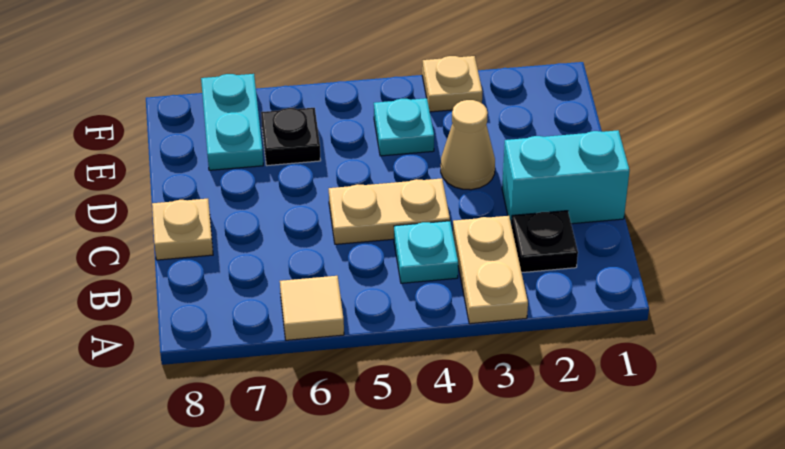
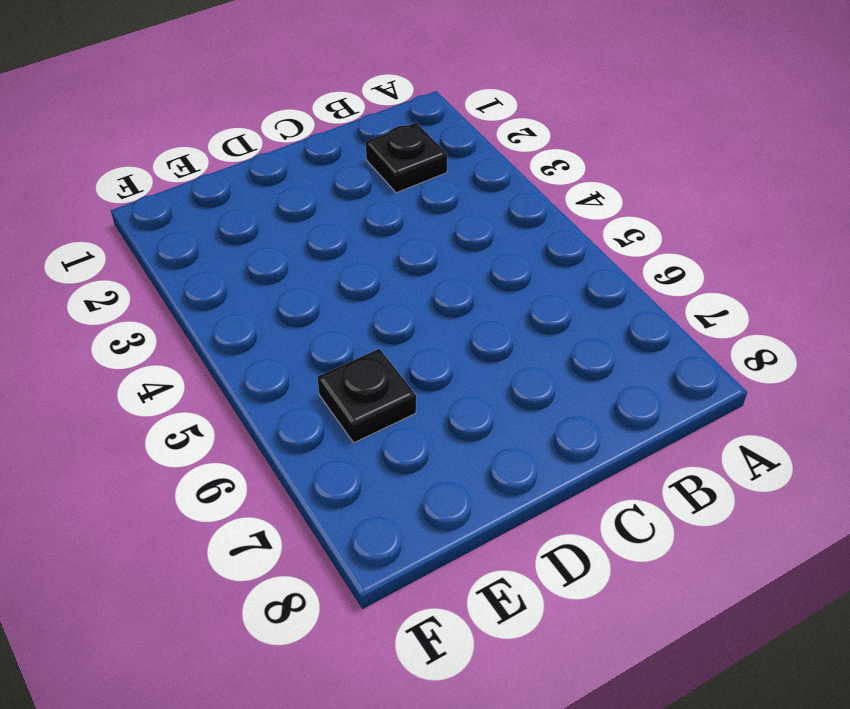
none -> tan plate A3:B3 level 1
none -> tan tile A6 level 1
none -> cyan plate B4 level 1

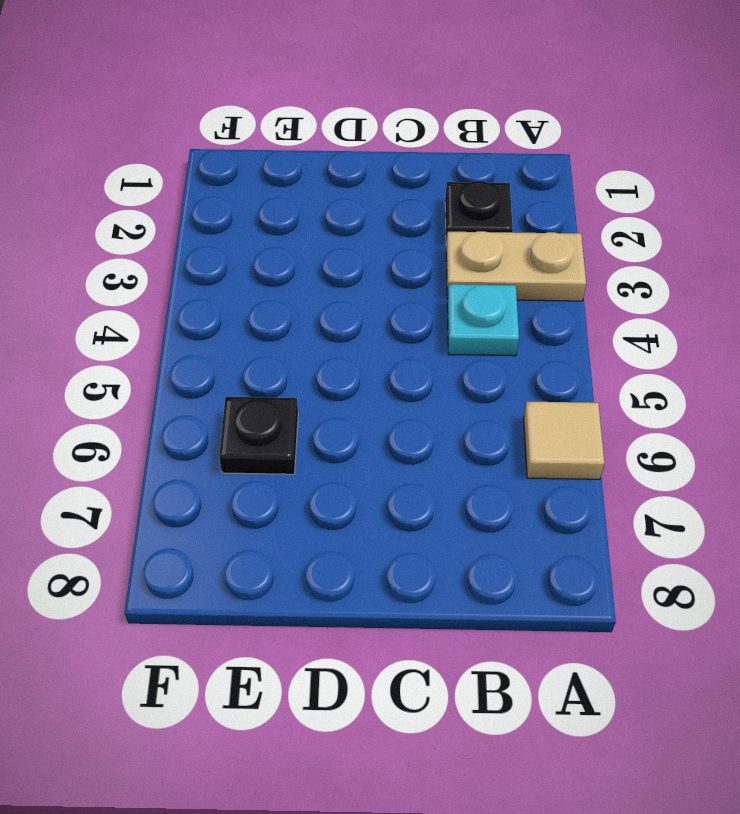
none -> cyan brick C1:C2 level 1
none -> tan plate C4:C5 level 1
none -> tan plate C8 level 1

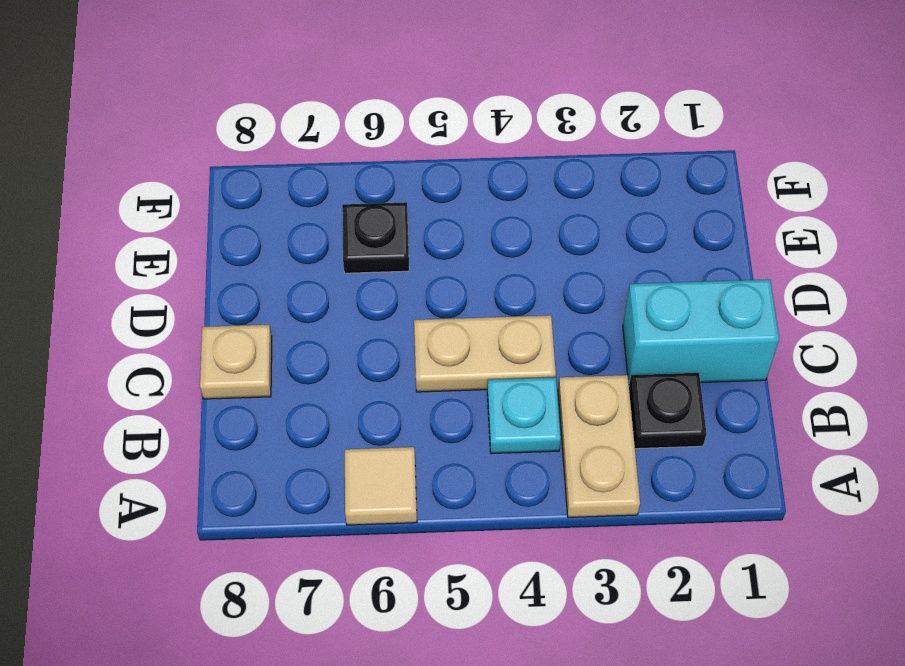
none -> tan cone D3 level 1
none -> cyan plate E4 level 1
none -> cyan plate E7:F7 level 1

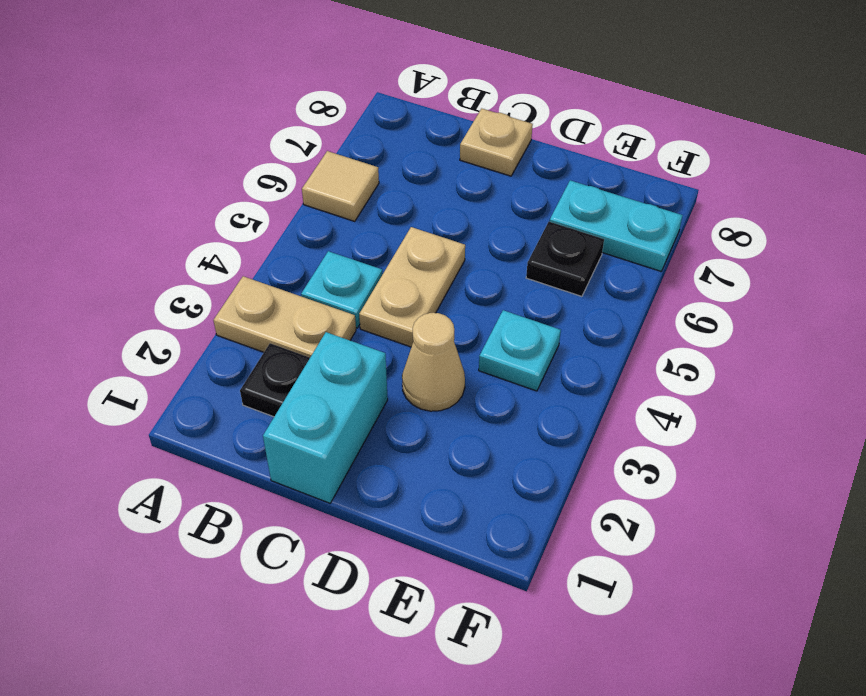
none -> tan plate F3 level 1

